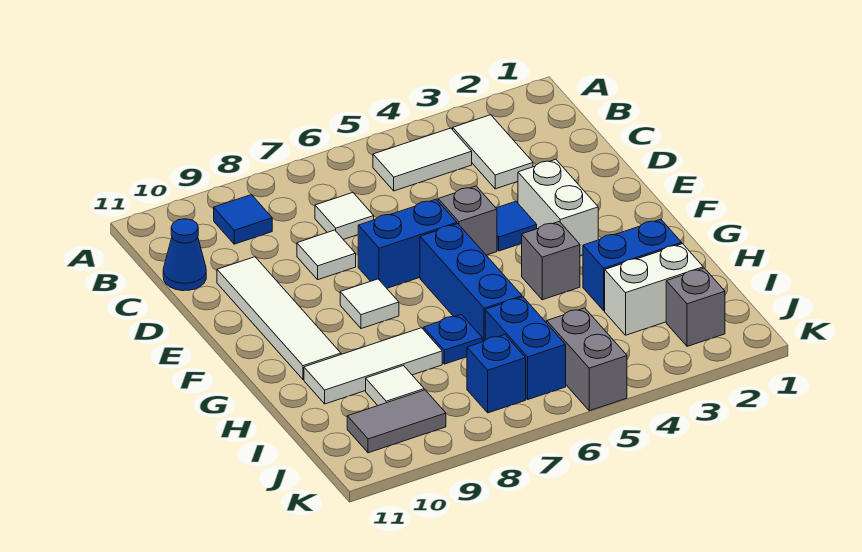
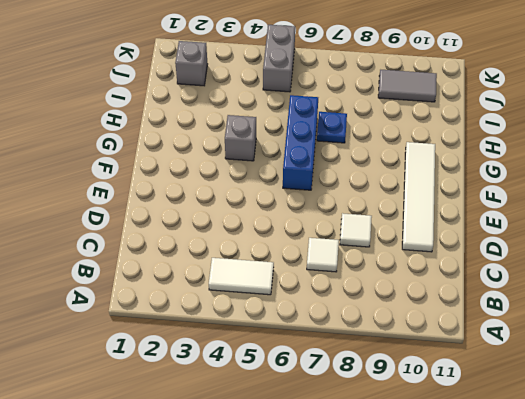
none -> white tile B3:C3 level 1
none -> blue tile B9 level 1
none -> blue cone C11 level 1

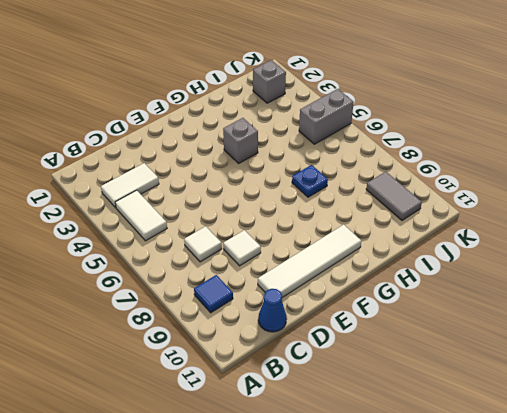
none -> white brick E3:F3 level 1
none -> blue tile E4 level 1
none -> grey brick E5 level 1

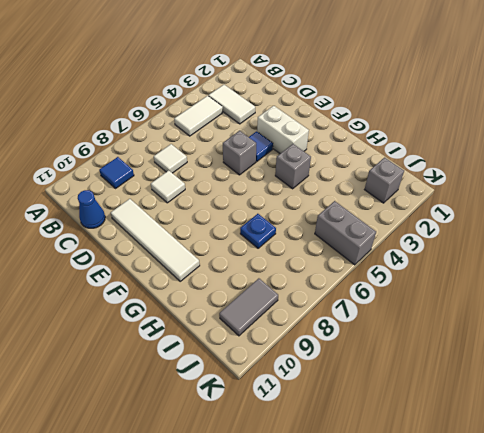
none -> blue brick E6:E7 level 1
none -> blue brick F6:H6 level 1
none -> white tile F8 level 1

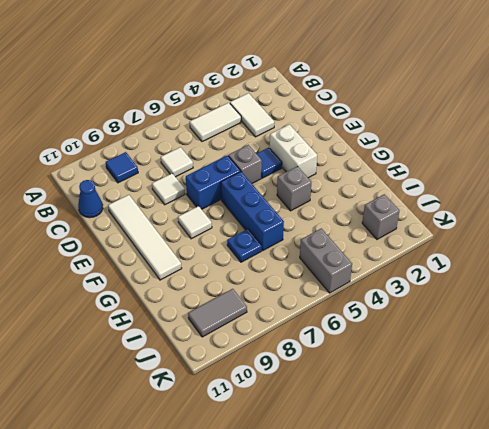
none -> blue brick H2:H3 level 1
none -> white tile H8:H10 level 1
none -> white brick I2:I3 level 1

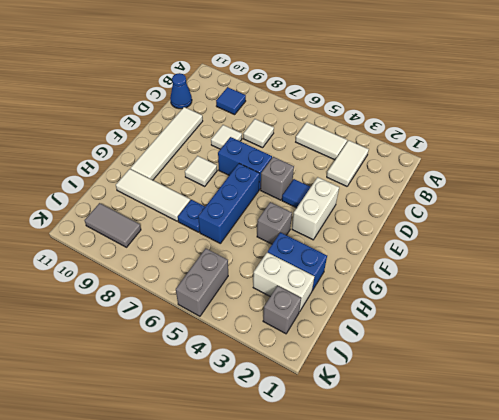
none -> blue brick I6:J6 level 1
none -> white tile I9 level 1
none -> blue brick J7 level 1

